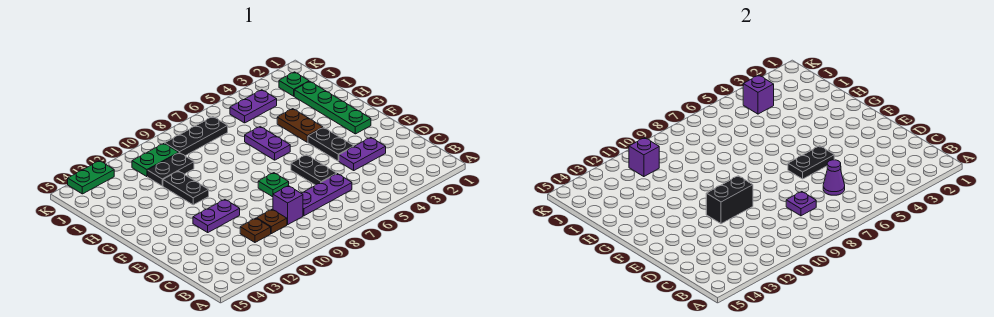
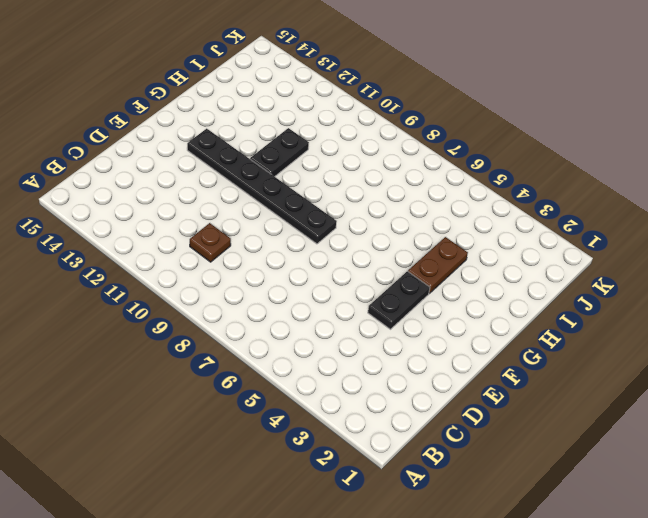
black plate F8:F13 level 1 -> none
none -> purple plate C6:C8 level 1
none -> purple brick C9 level 1
none -> brown plate C11 level 1

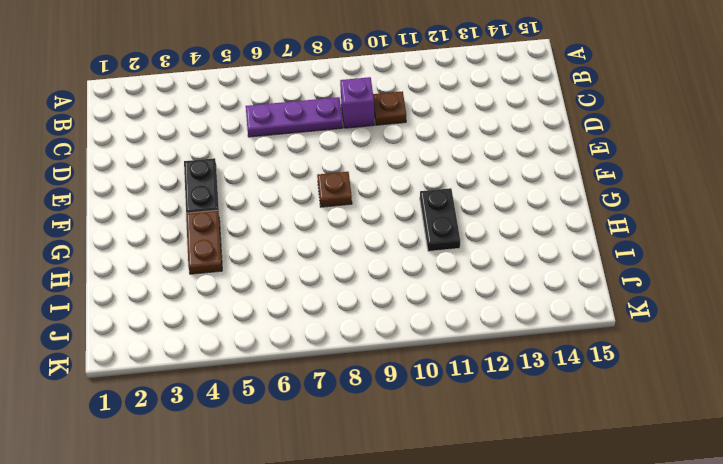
brown plate F8 level 1 -> brown plate C11 level 1
none -> purple plate D3:D4 level 1
none -> black plate D6:E6 level 1
none -> green plate E8 level 1

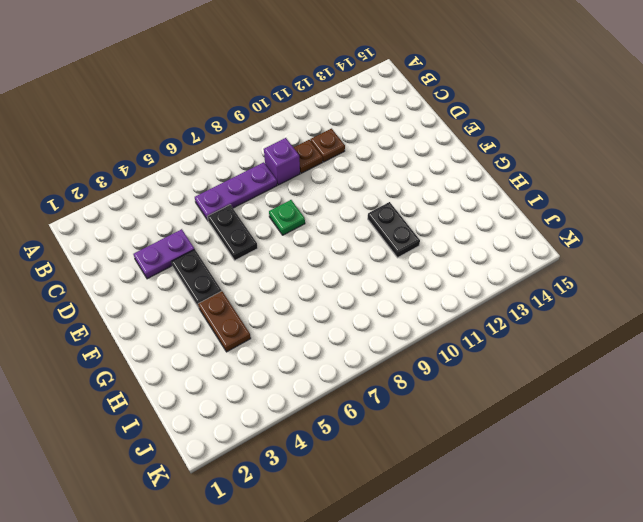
none -> purple plate E11:E12 level 1
none -> green plate F2:I2 level 1
none -> purple plate G6:H6 level 1

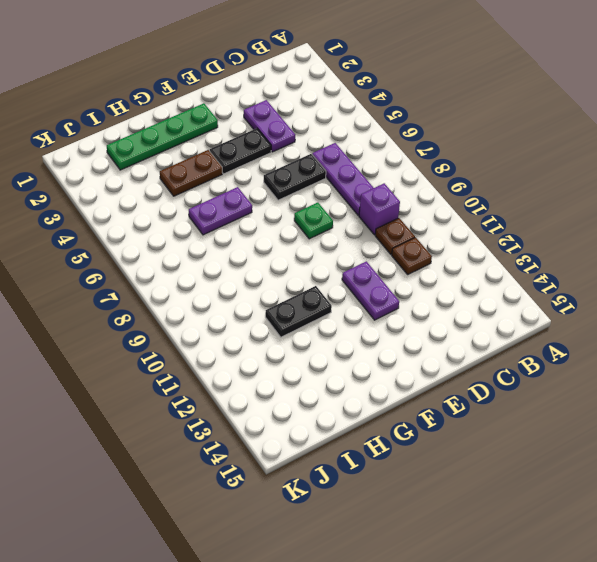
none -> black plate I10:I11 level 1
none -> green plate J2 level 1
none -> purple plate J4:J5 level 1

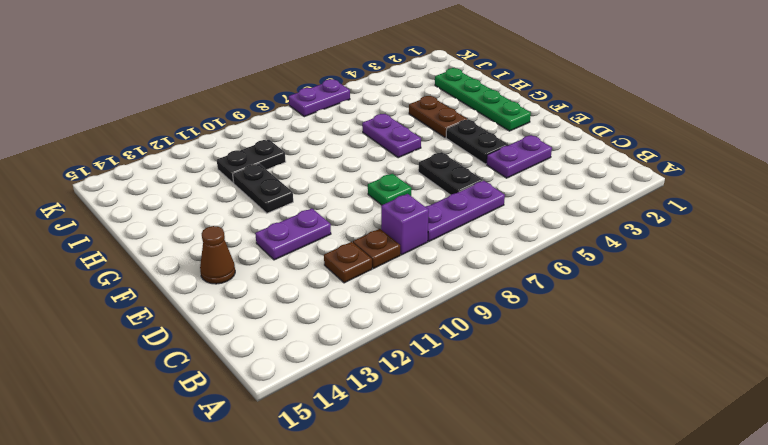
brown cone E14 level 1 -> none
purple plate K6:K7 level 1 -> purple plate J4:J5 level 1
none -> green plate J2 level 1
none -> black plate J7:J9 level 1
none -> green plate J10:J11 level 1

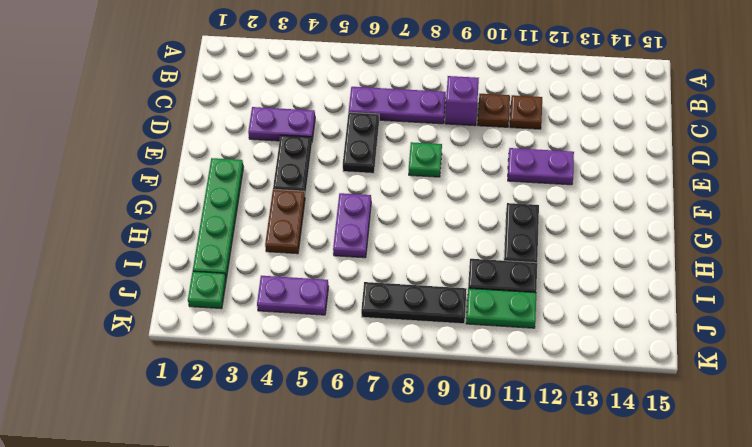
none -> green plate K13:K14 level 1
none -> purple cone C6 level 2
none -> purple plate C8 level 2

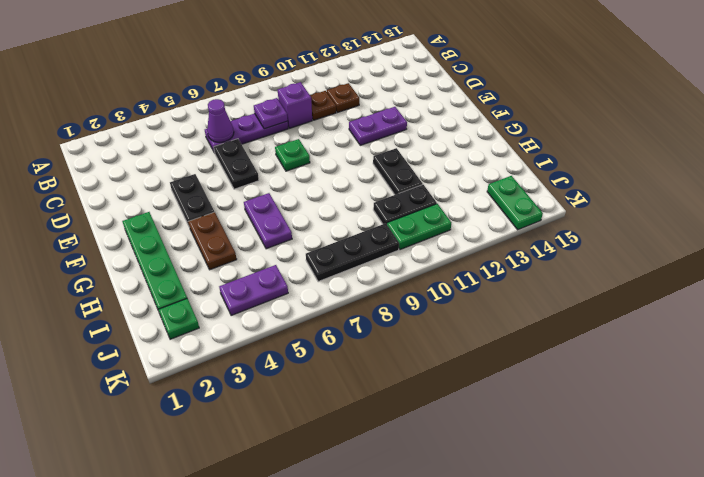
green plate J14:K14 level 1 -> green plate K13:K14 level 1
none -> purple plate D3:D4 level 1
none -> black plate E5:E6 level 2
none -> black brick E10:E11 level 2

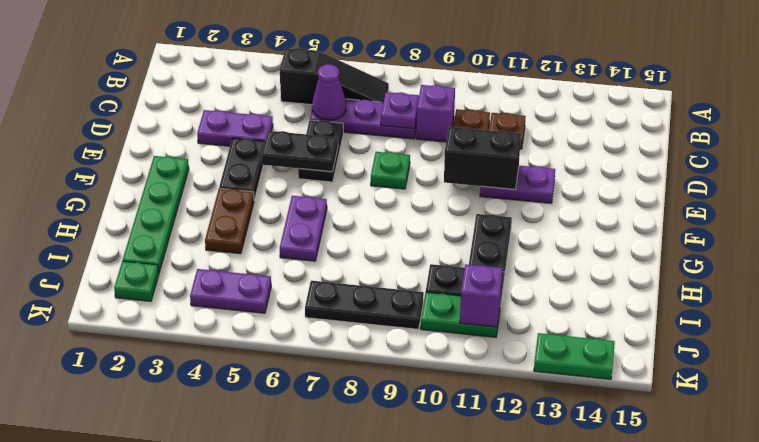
black slope B5:B7 level 1 top 5 -> none
none -> purple brick J4 level 2

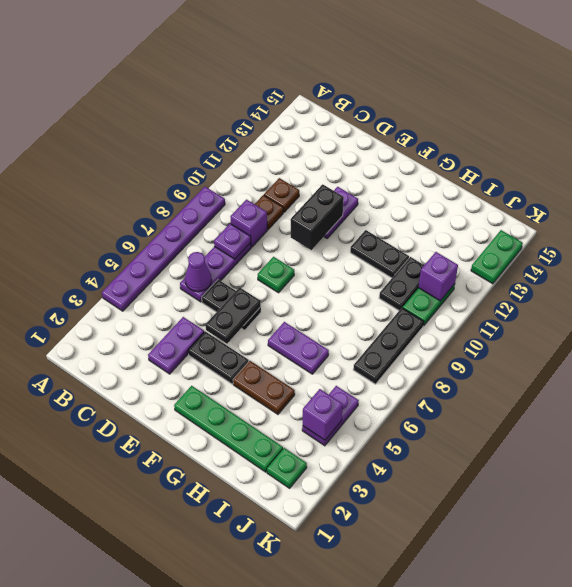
purple plate A4:A9 level 1 -> none

